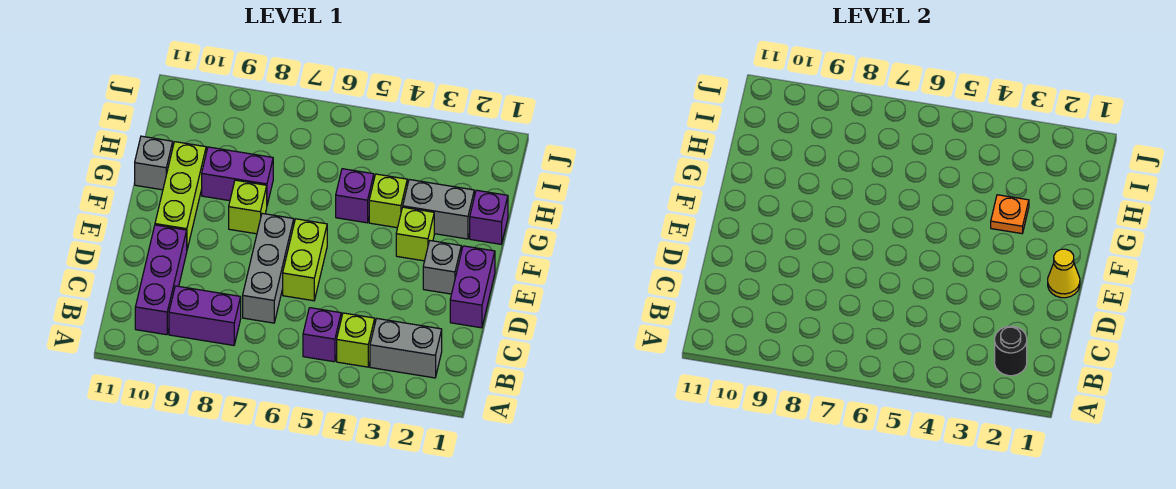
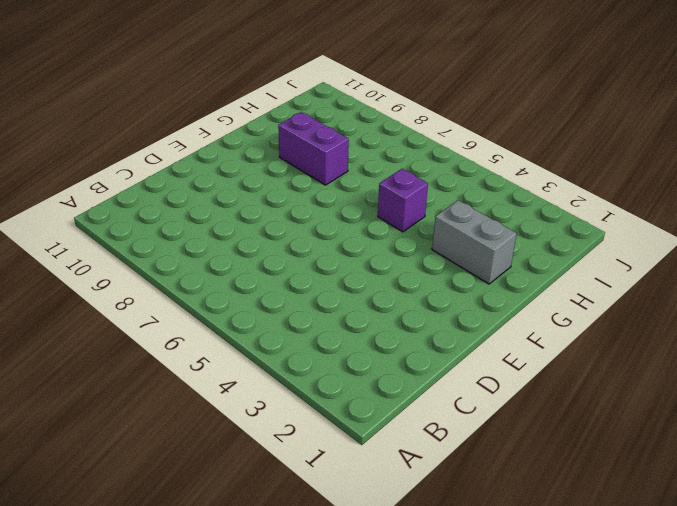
none -> grey brick B2:B3 level 1
none -> lime brick B4 level 1
none -> purple brick B5 level 1

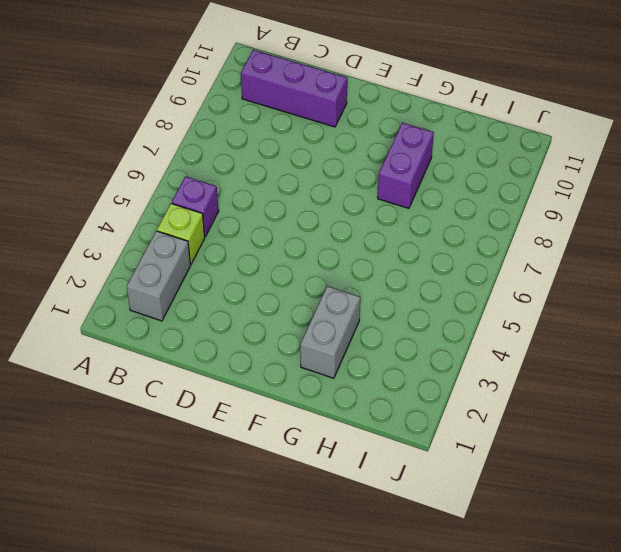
none -> purple brick B8:B9 level 1
none -> grey brick C7:E7 level 1
none -> purple brick D1:E1 level 1

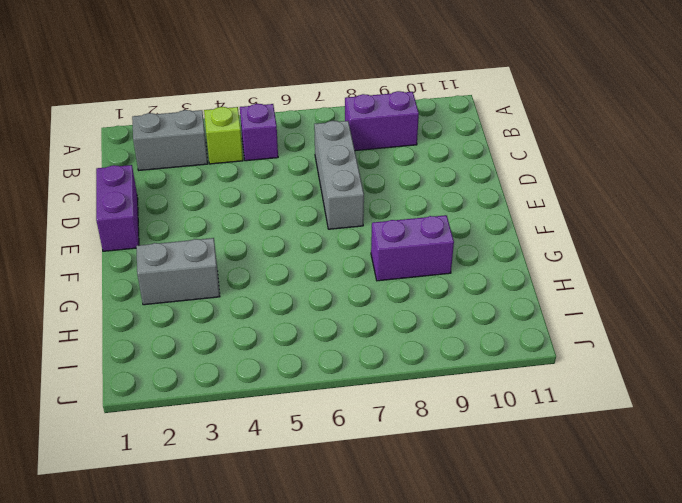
none -> purple brick B10:D10 level 1
none -> lime brick D6:E6 level 1
none -> grey brick E2 level 1

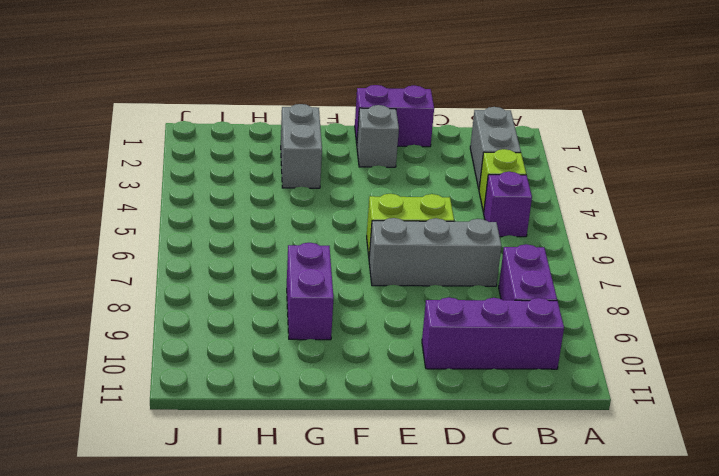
none -> lime brick E10:G10 level 1
none -> lime brick F3 level 1
none -> lime brick F8 level 1

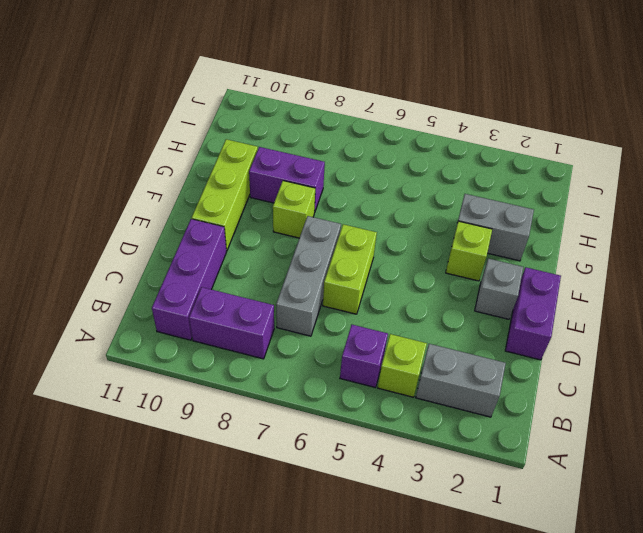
none -> purple brick G1 level 1
none -> lime brick G4 level 1
none -> purple brick G5 level 1

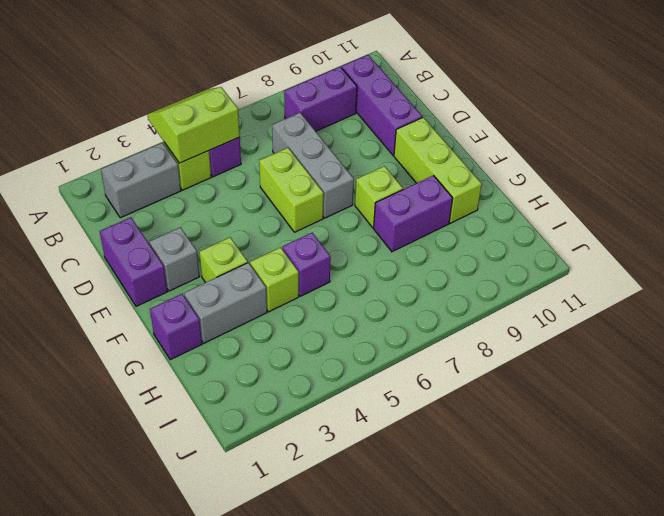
lime slope A4:B5 level 2 top B -> none
none -> grey brick G11 level 1
none -> black round brick B2 level 2
none -> yellow cone E1 level 2

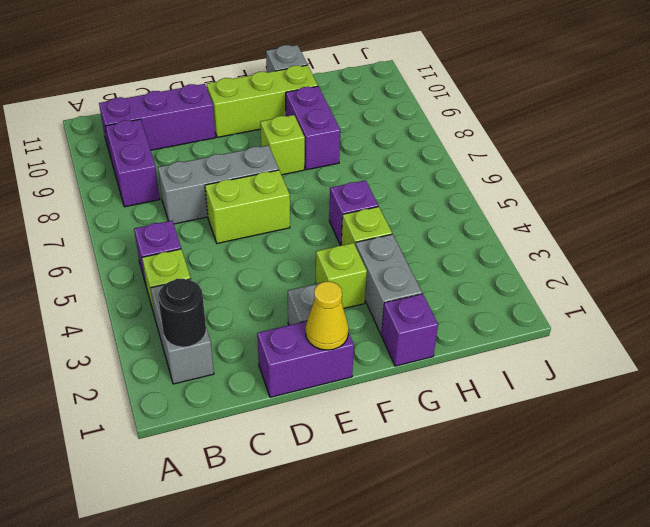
none -> orange plate G3 level 2

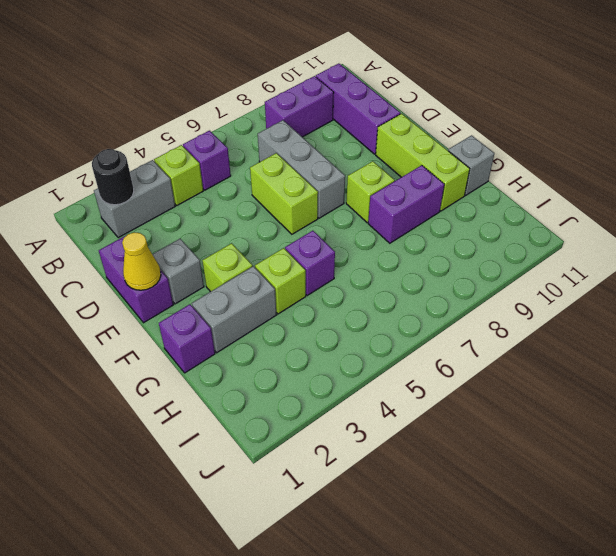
none -> orange plate G3 level 2

